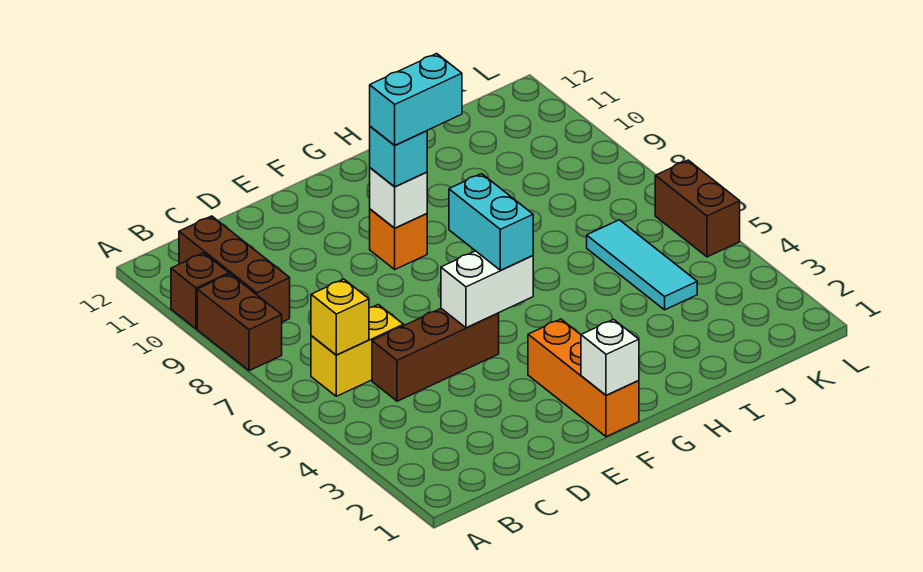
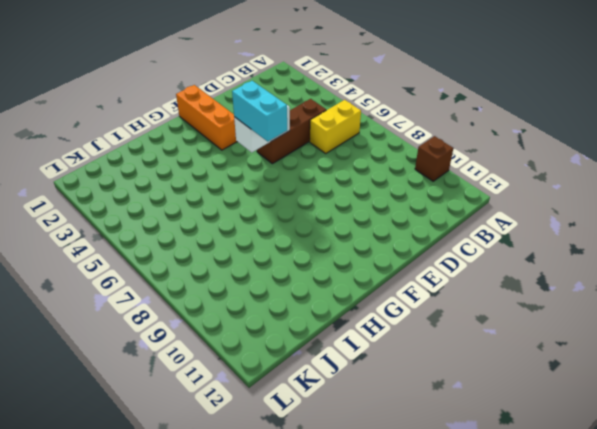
none -> brown brick A8:A9 level 1
none -> brown brick B9:B11 level 1
none -> orange brick F9 level 1

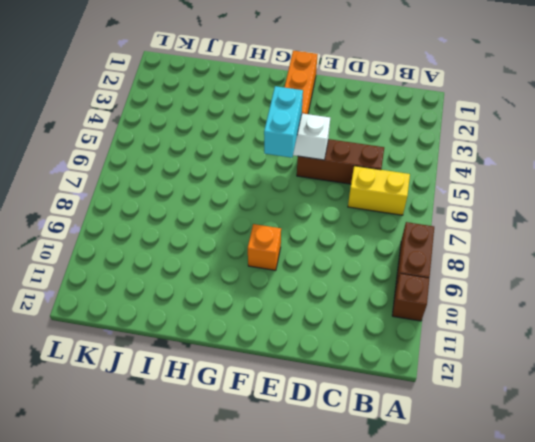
none -> brown brick B9:B11 level 1
none -> cyan tile J4:J6 level 1
none -> brown brick L5:L6 level 1

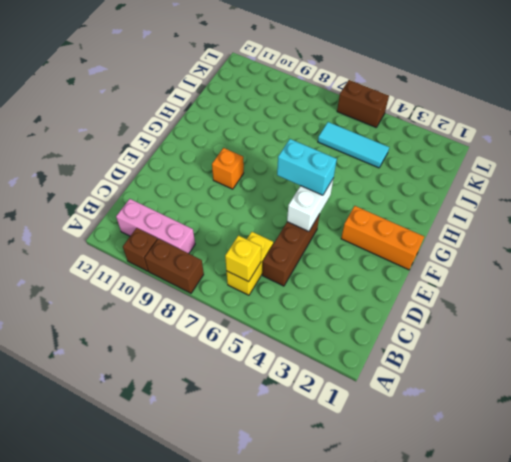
pink brick B9:B11 level 1 -> brown brick B9:B11 level 1
none -> white brick F1 level 2
none -> white brick F9 level 2
none -> cyan brick F9 level 3

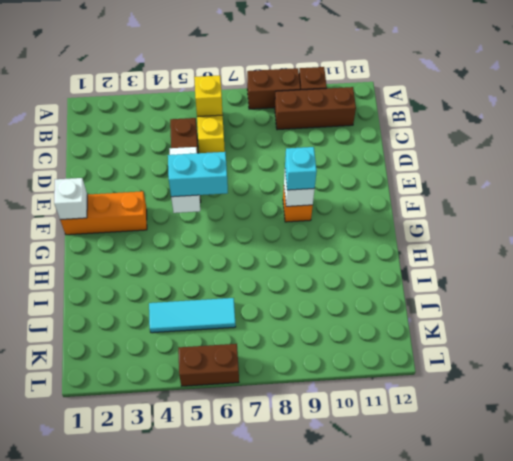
none -> cyan brick F9:G9 level 4

